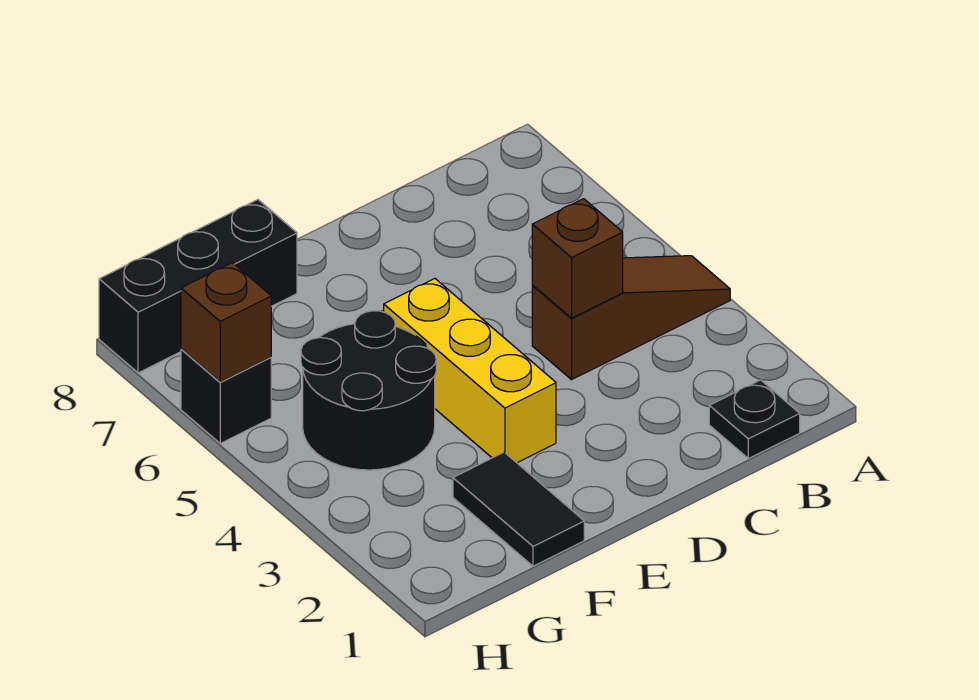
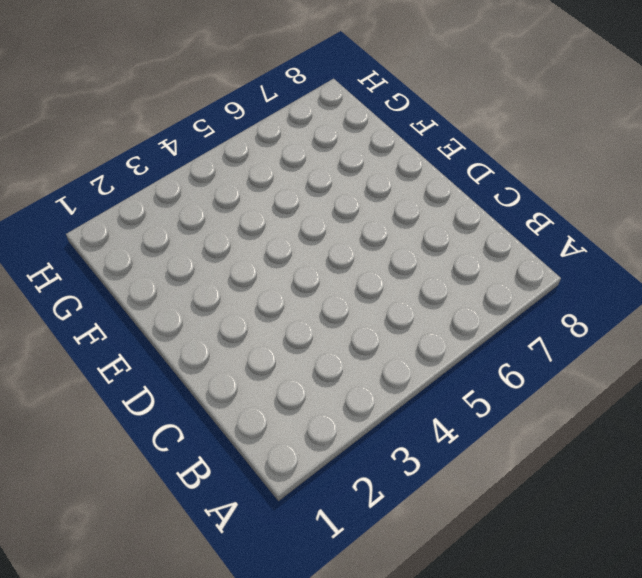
none -> brown slope A4:C4 level 1 top C
none -> black plate B1 level 1

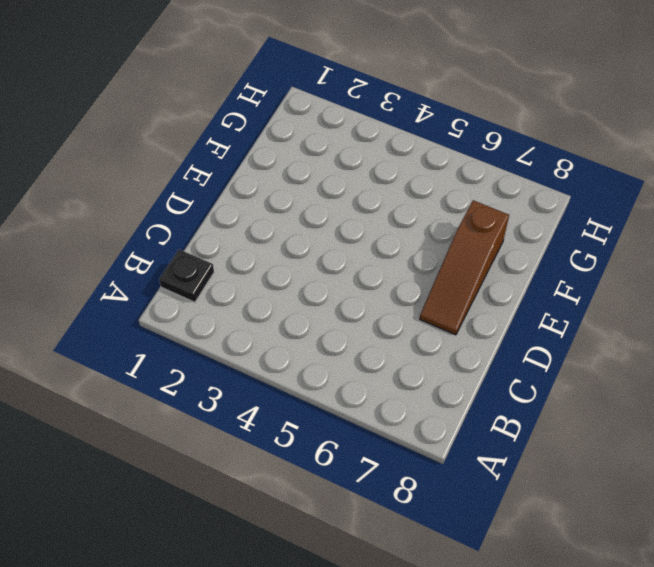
brown slope D7:F7 level 1 top F -> brown slope A4:C4 level 1 top C
none -> yellow brick E3:E5 level 1
none -> black tile F1:F2 level 1

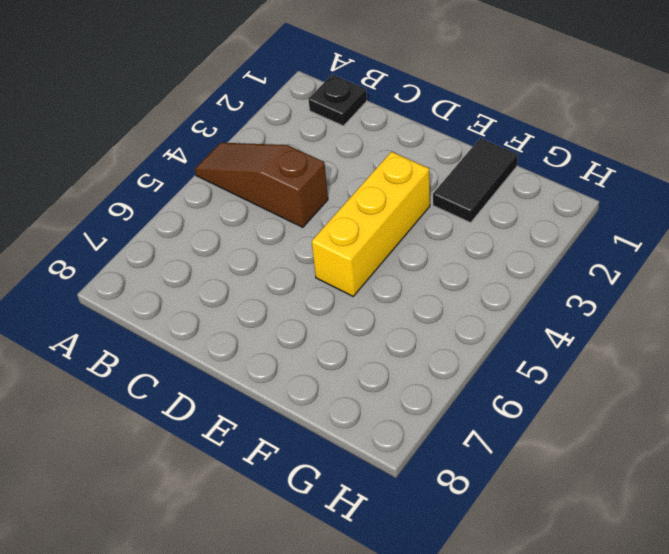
none -> black round brick F4:G5 level 1
none -> black brick F8:H8 level 1

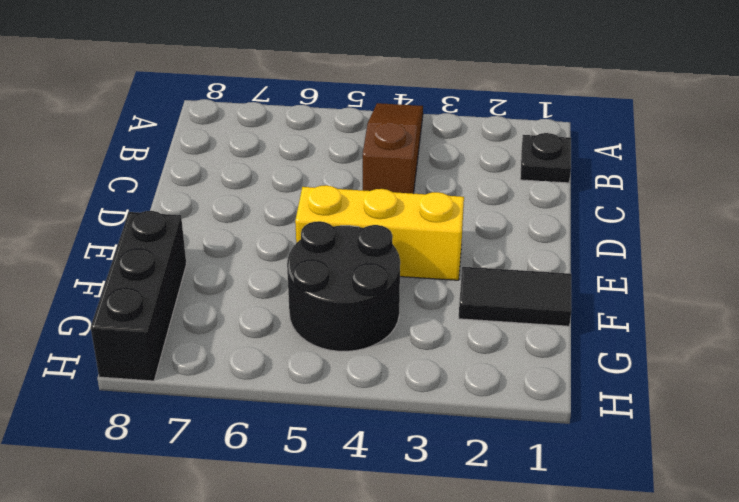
none -> black brick H6 level 1
none -> brown brick C4 level 2

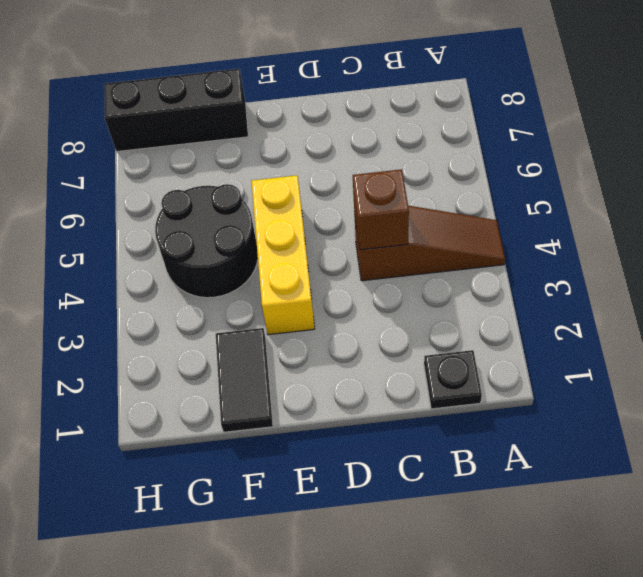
none -> black brick H6 level 1
none -> brown brick H6 level 2

